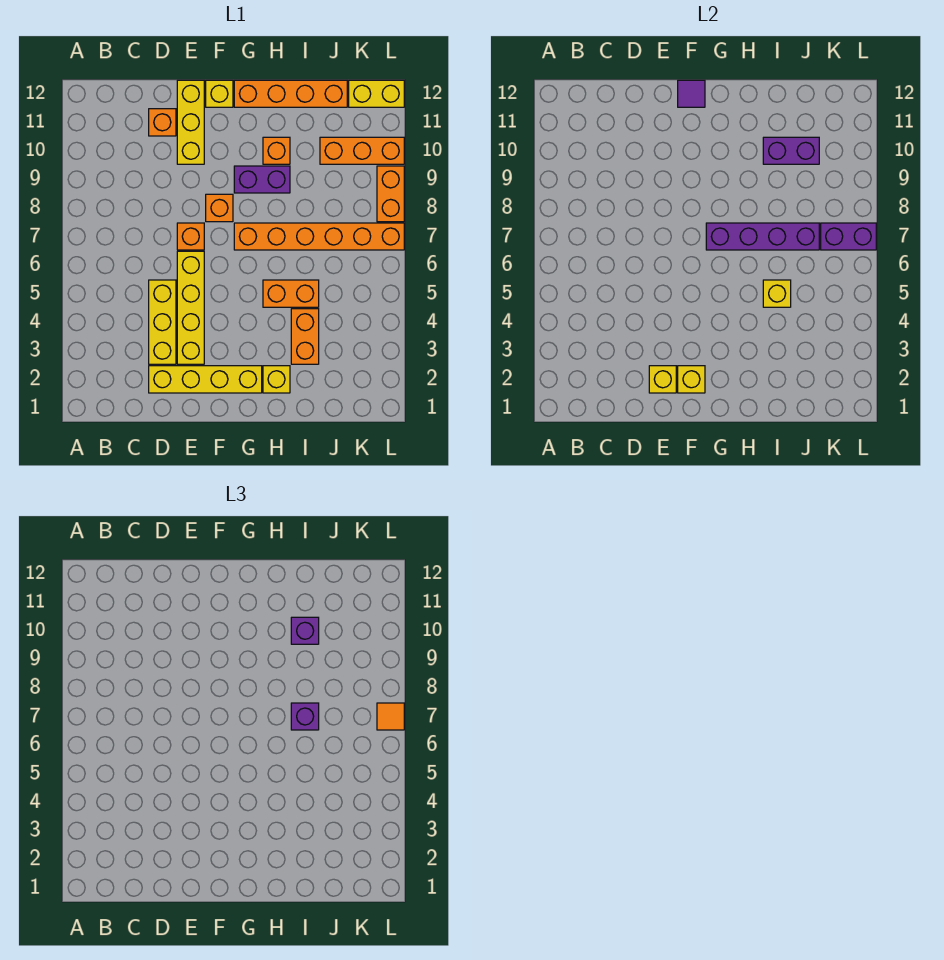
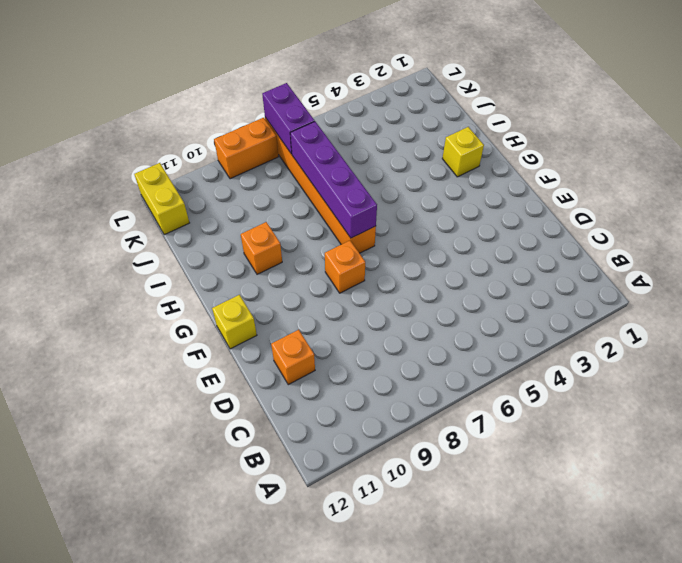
none -> yellow brick D2:G2 level 1
none -> yellow brick D3:D5 level 1
none -> yellow brick E3:E6 level 1

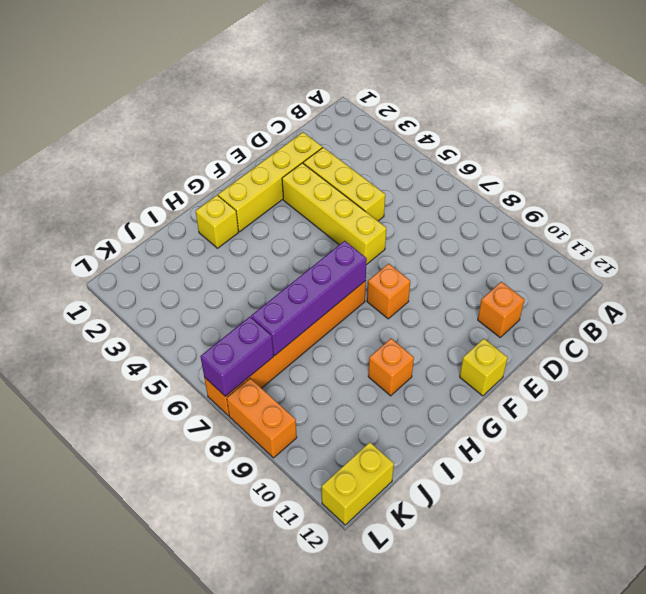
none -> orange brick E7 level 1
none -> yellow brick E10:E12 level 1
none -> purple brick G9:H9 level 1

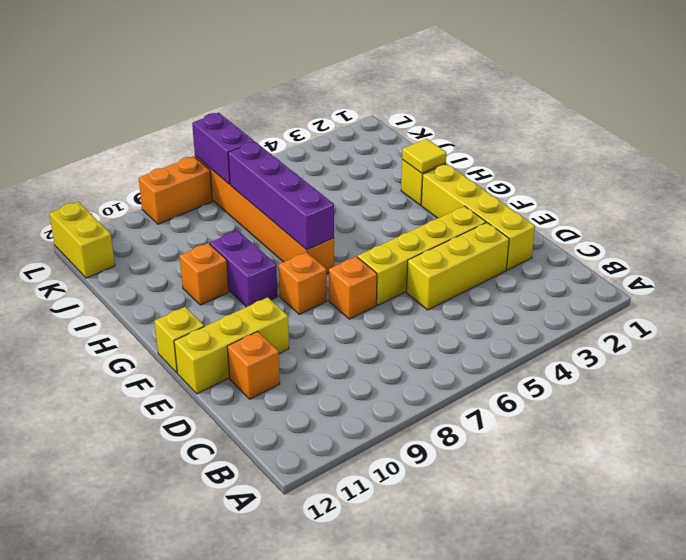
yellow tile H2 level 2 -> none
none -> orange brick G12:J12 level 1
none -> orange brick H5:I5 level 1
none -> orange brick I3:I4 level 1

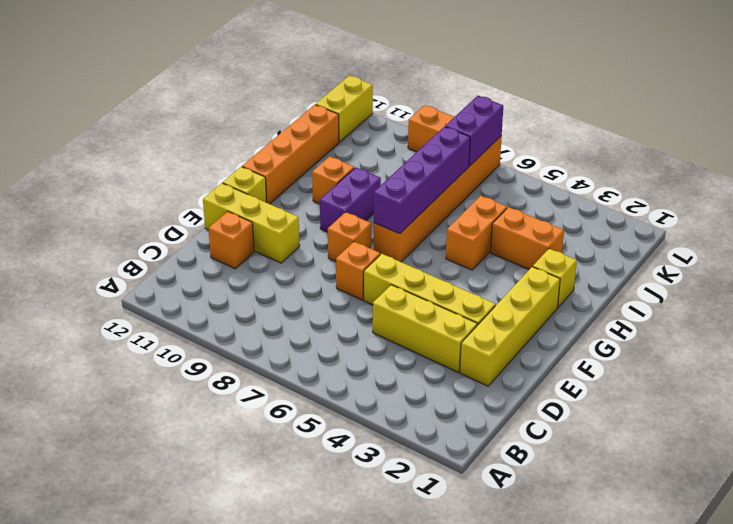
none -> orange brick J10:L10 level 1
none -> yellow brick E2 level 2
none -> yellow brick F2 level 2

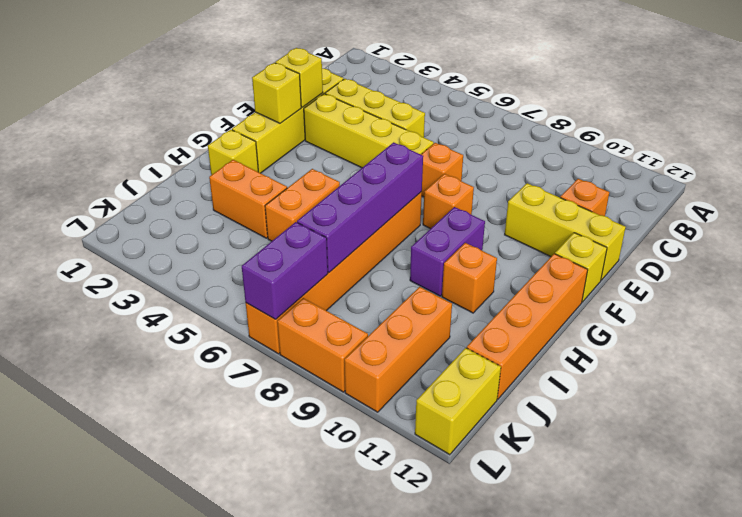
none -> purple tile F12 level 2
none -> yellow brick I5 level 2
none -> purple brick I10:J10 level 2

